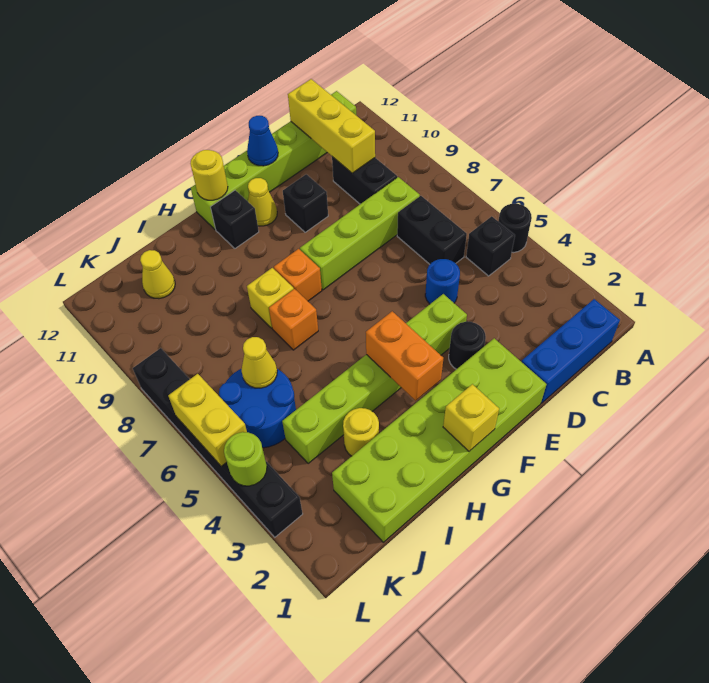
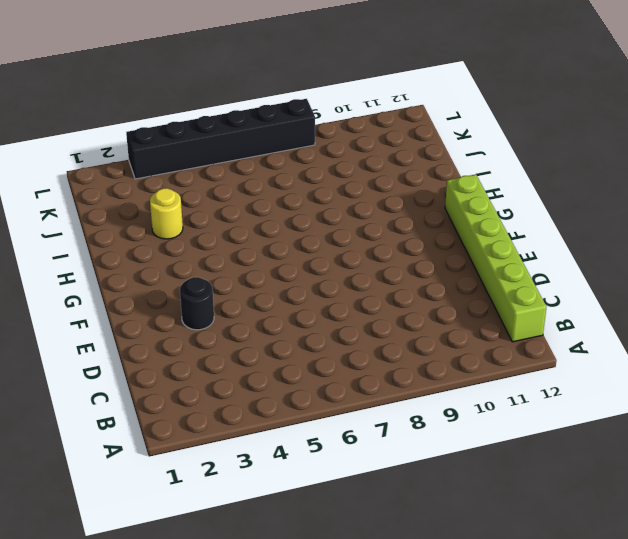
none -> black round brick A5 level 1
none -> blue brick B1:D1 level 1
none -> black brick B5 level 1

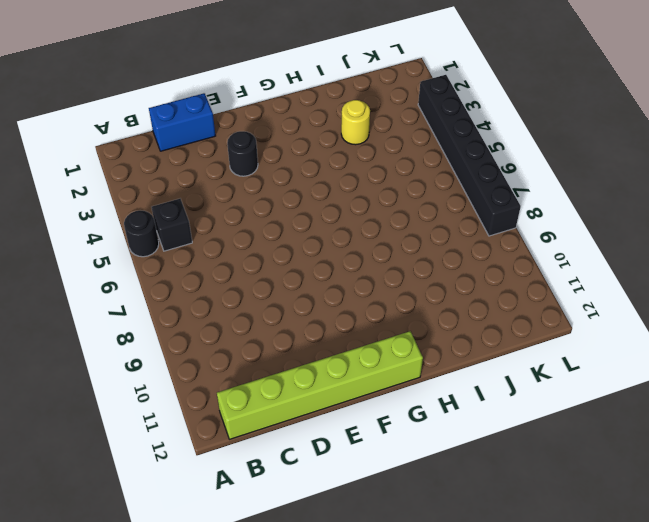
blue brick C1:D1 level 1 -> blue brick B1:D1 level 1
none -> black brick C6:C7 level 1
none -> lime brick C8:F8 level 1
none -> black brick C9:C10 level 1

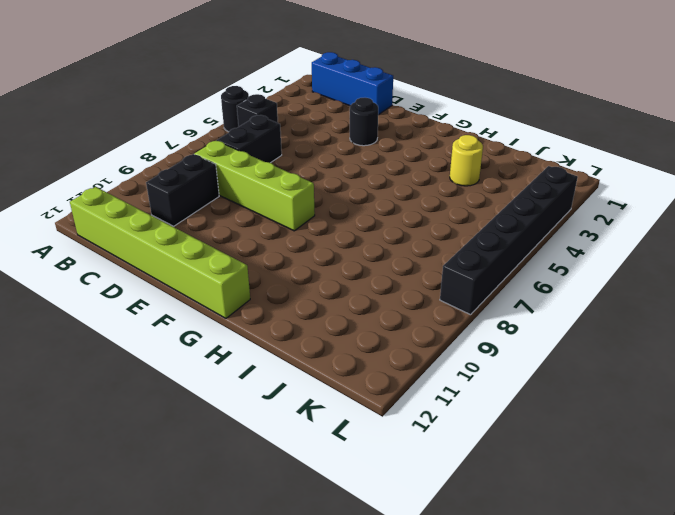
none -> blue round brick D5 level 1
none -> lime brick E1:J2 level 1
none -> lime brick E4:J4 level 1

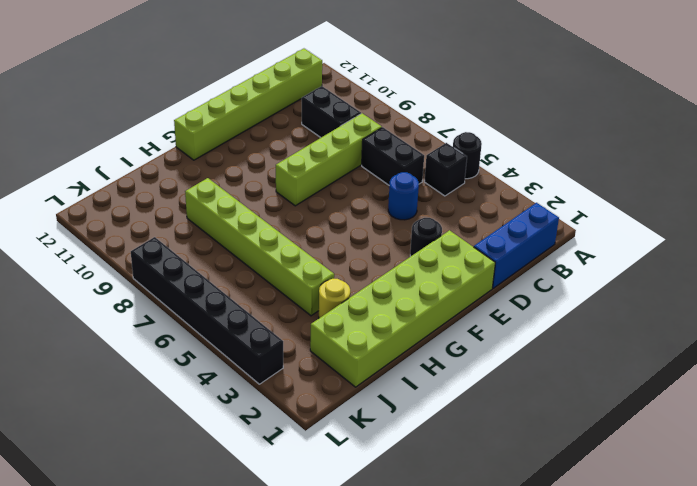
lime brick I4:I9 level 1 -> lime brick E4:J4 level 1
none -> black brick E10 level 1
none -> yellow cone F11 level 1
none -> orange brick G8 level 1

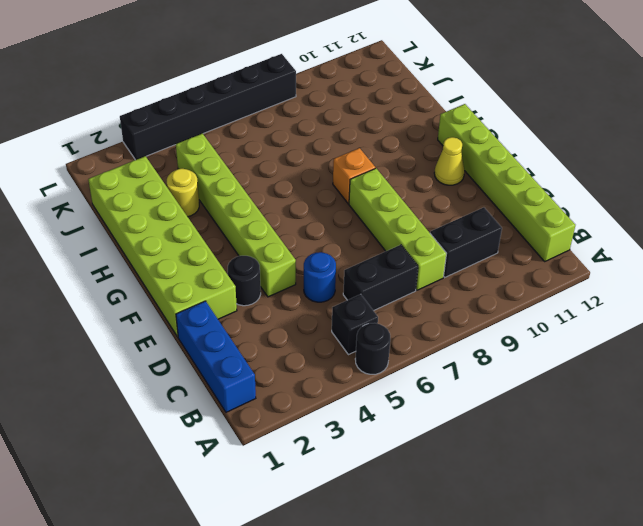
none -> black brick E10 level 1
none -> black brick G11 level 1
none -> orange brick H7 level 1

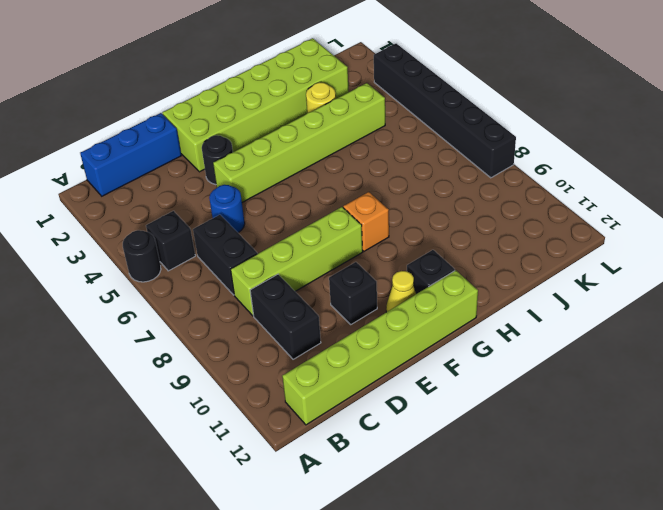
none -> orange brick H7 level 1
none -> yellow brick H8 level 1
none -> blue round brick J5:K6 level 1

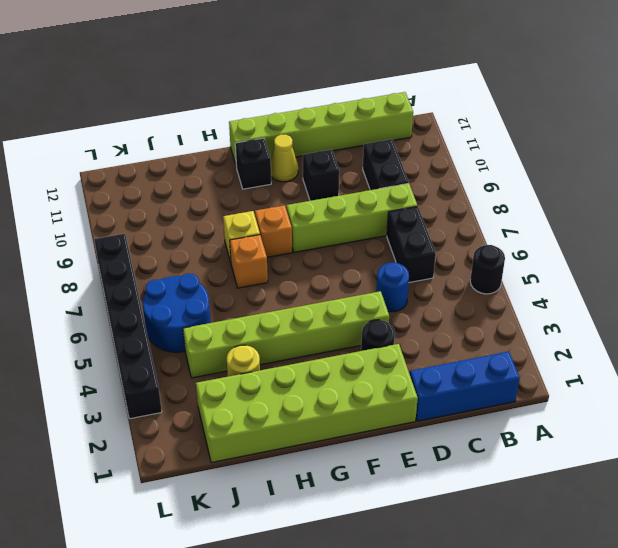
none -> black brick B5 level 1
none -> yellow cone J11 level 1
none -> yellow brick C10:C12 level 2

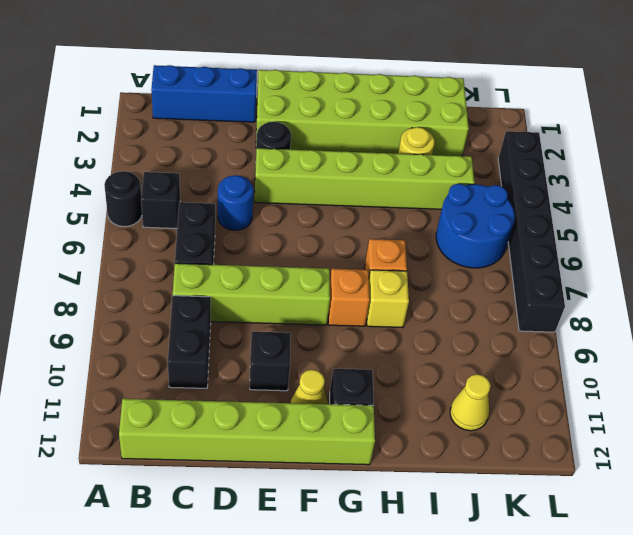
none -> yellow brick C10:C12 level 2
none -> blue cone E12 level 2
none -> yellow brick G1 level 2

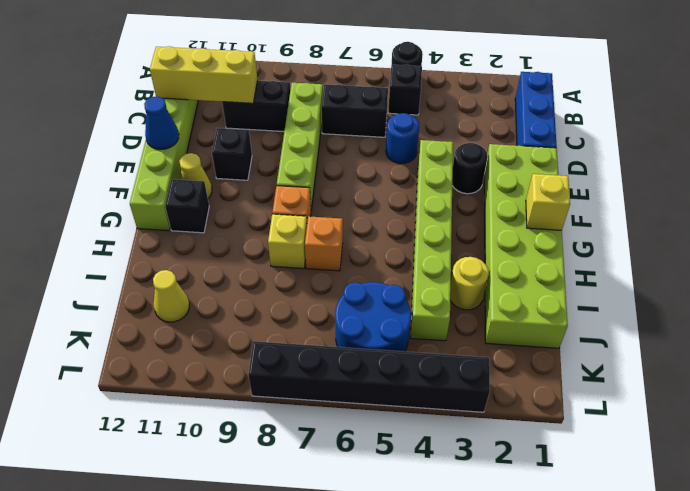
none -> orange brick G3:G4 level 2
none -> yellow round brick G12 level 2
none -> yellow cone J6 level 2

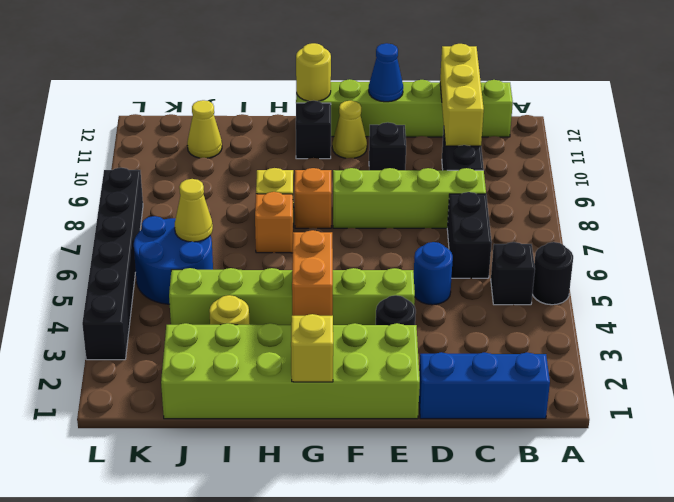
none -> lime round brick L4 level 2
none -> yellow brick L5:L6 level 2

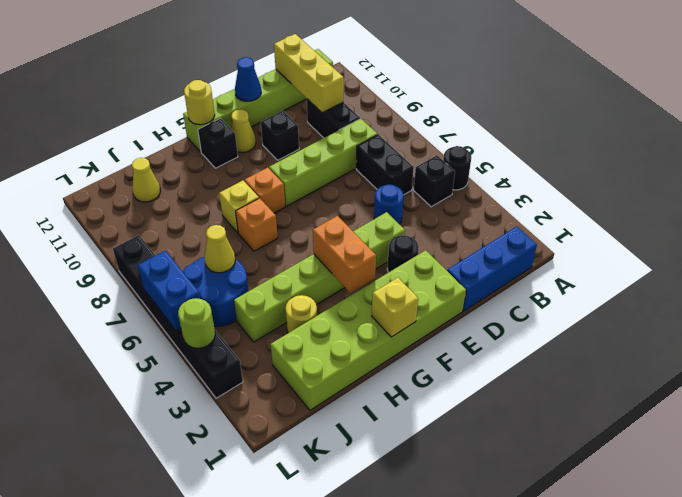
blue brick L5:L6 level 2 -> yellow brick L5:L6 level 2

